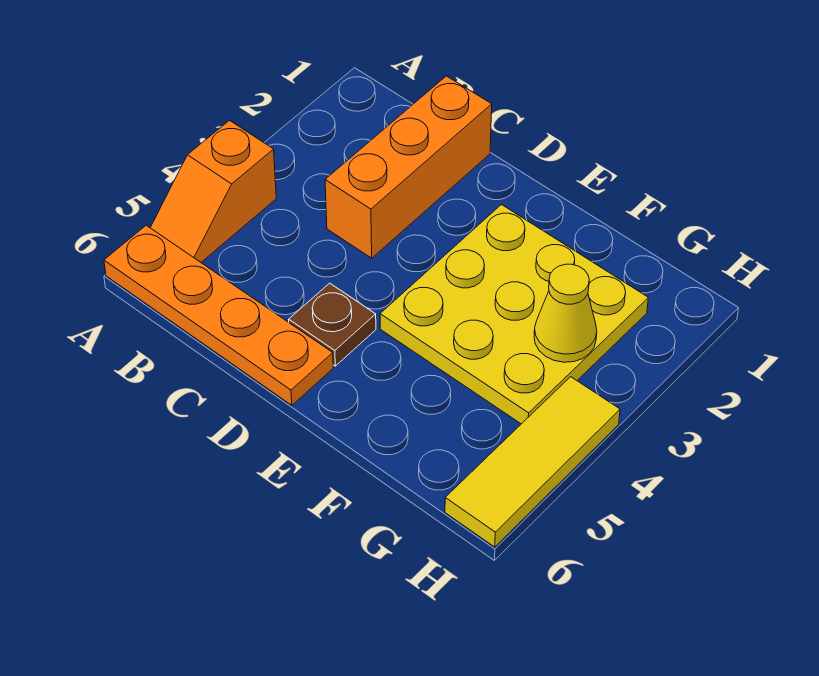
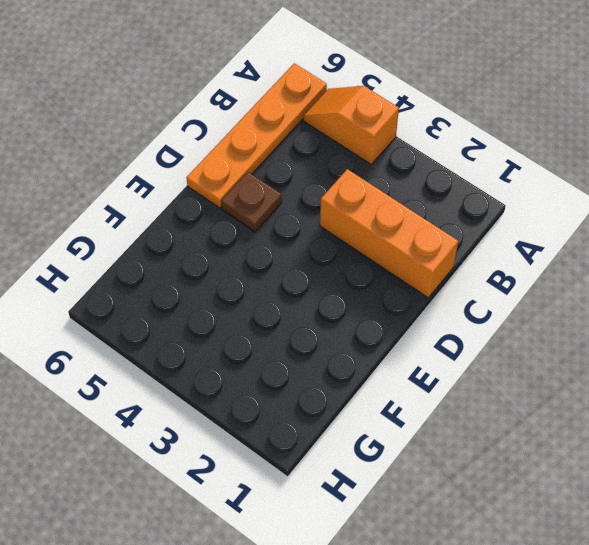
none -> yellow plate E2:G4 level 1
none -> yellow tile H4:H6 level 1

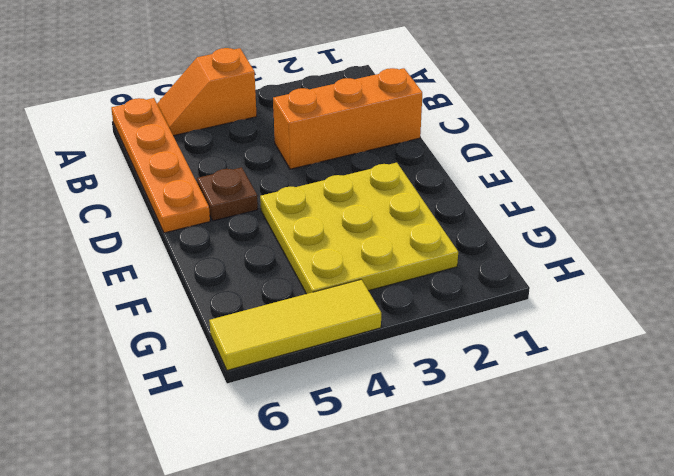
none -> yellow cone G3 level 2

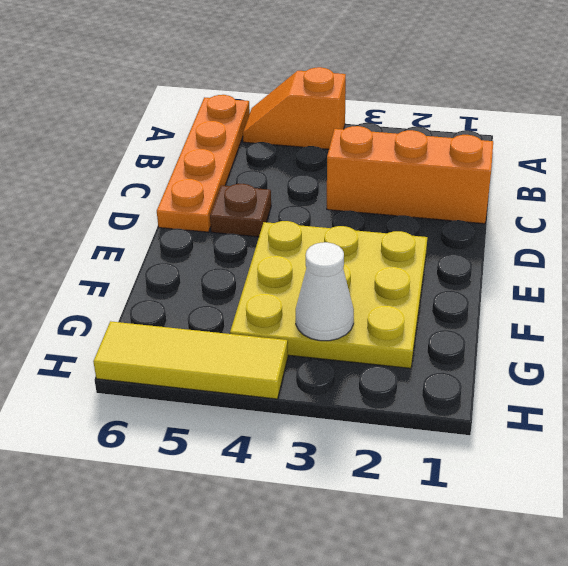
white cone G3 level 2 -> yellow cone G3 level 2

